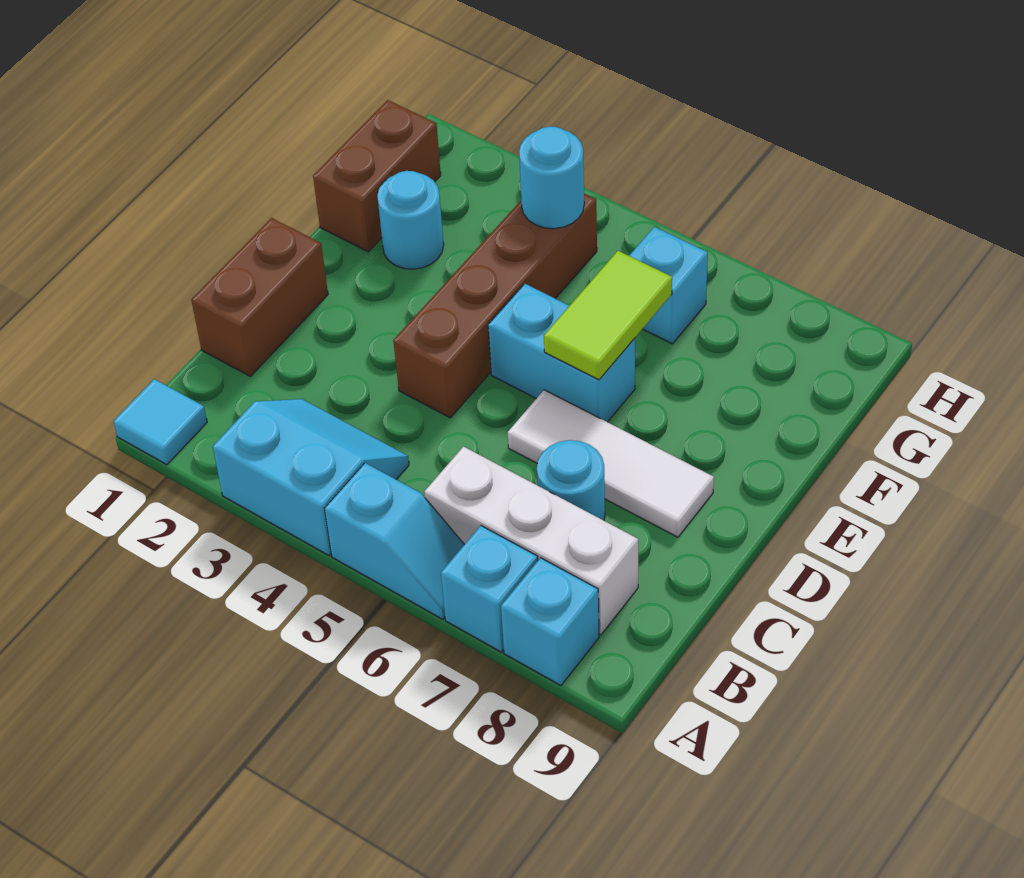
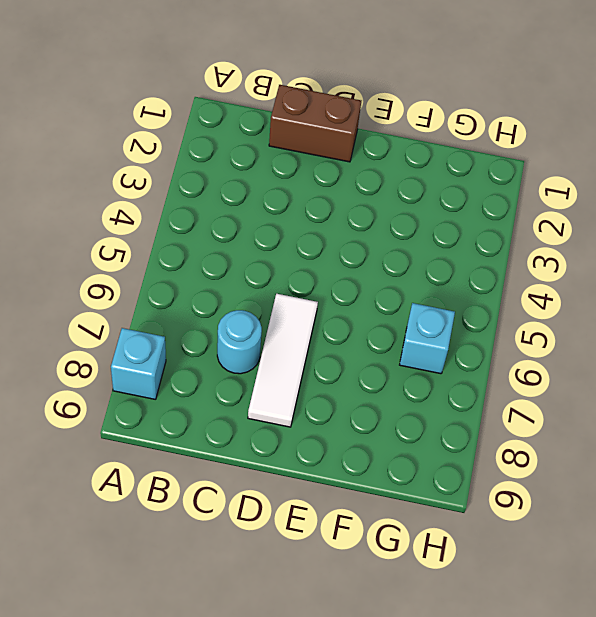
none -> cyan tile A1 level 1
none -> cyan slope A3:B4 level 1 top A
none -> cyan slope A5:A6 level 1 top 5

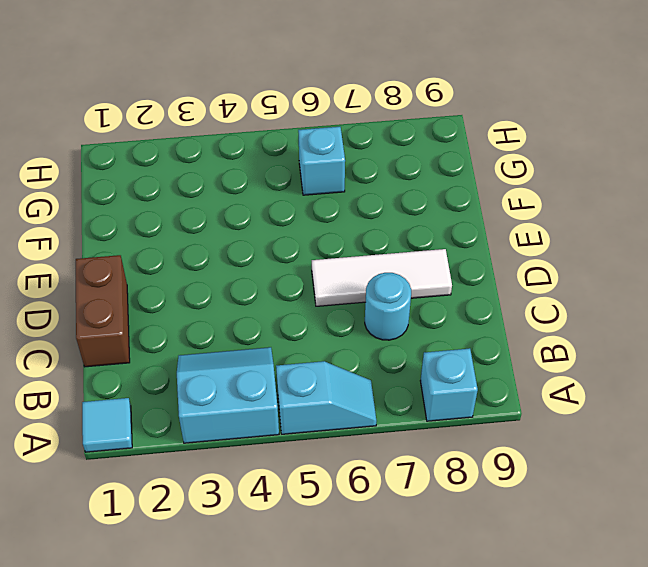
none -> cyan brick A7 level 1
none -> white brick B6:B8 level 1
none -> brown brick D4:G4 level 1

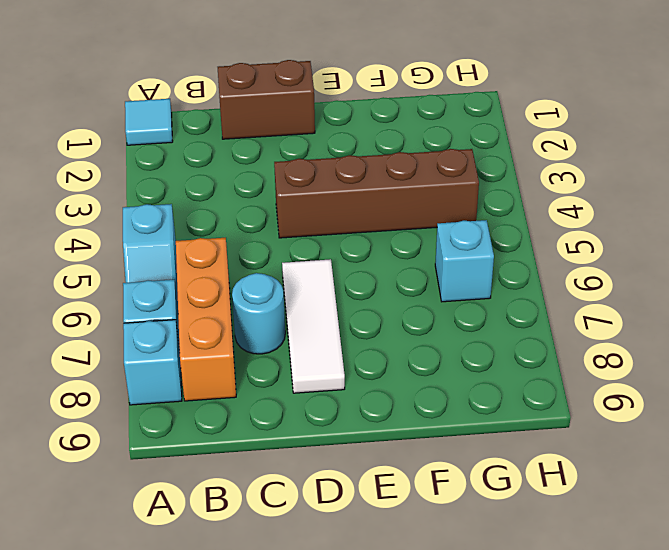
orange brick B6:B8 level 1 -> white brick B6:B8 level 1
none -> cyan slope A3:B4 level 1 top A
none -> cyan brick E5:E6 level 1
none -> brown brick F1:G1 level 1

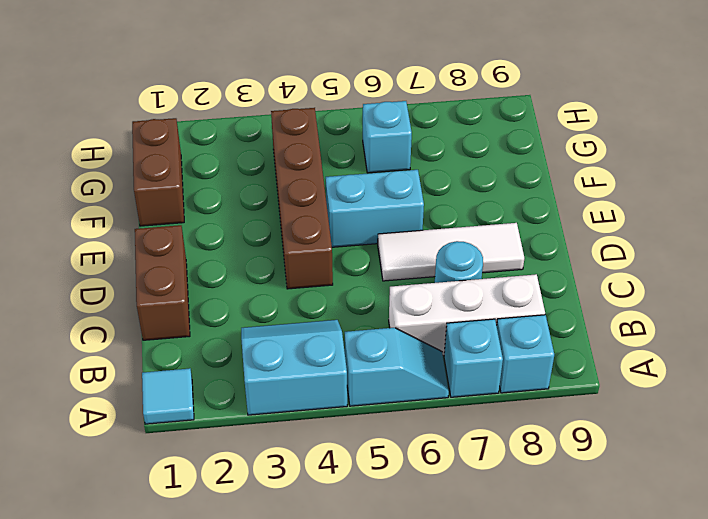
none -> cyan round brick F2 level 1
none -> lime tile E6:F6 level 2
none -> cyan round brick G4 level 2

